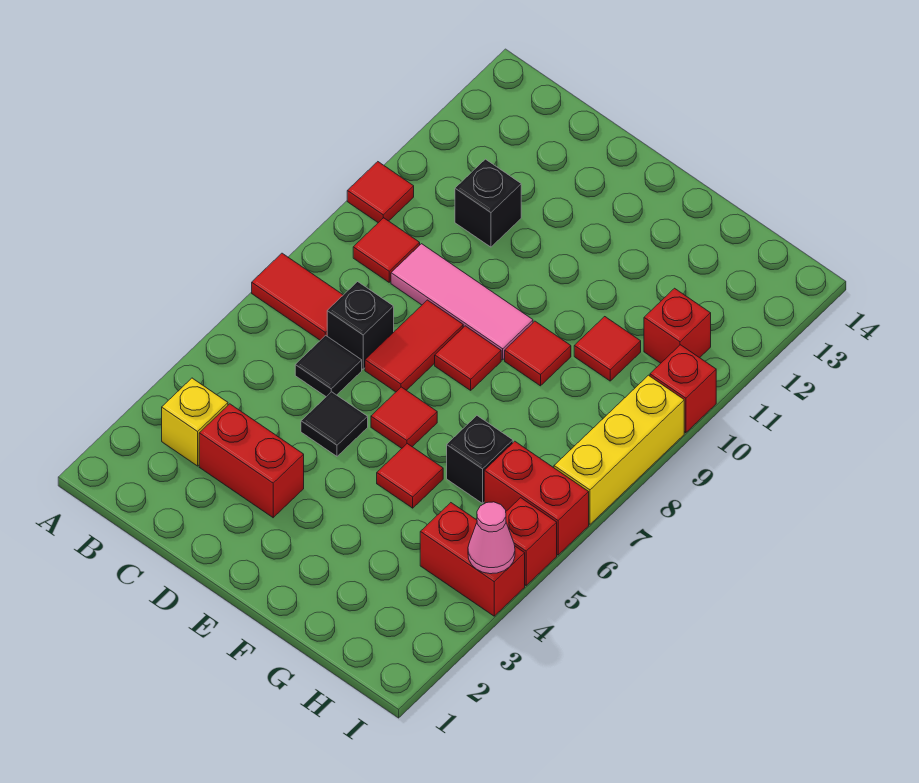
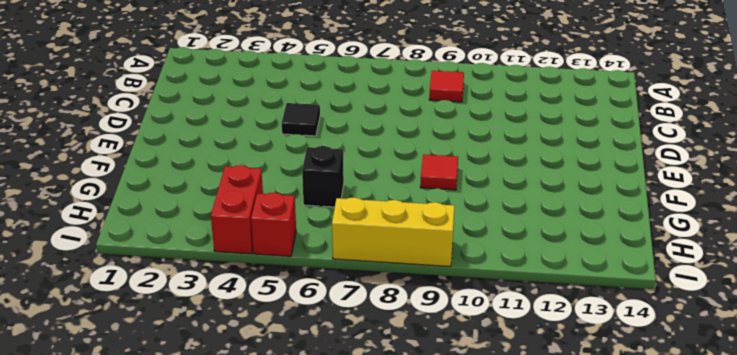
none -> red tile A7:B7 level 1
none -> red tile A10 level 1
none -> yellow brick B3 level 1

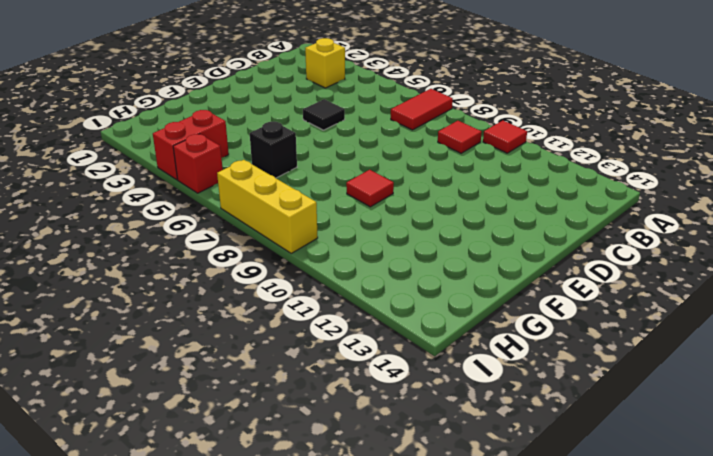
none -> red brick C3:D3 level 1
none -> black tile C6 level 1
none -> black brick C7 level 1

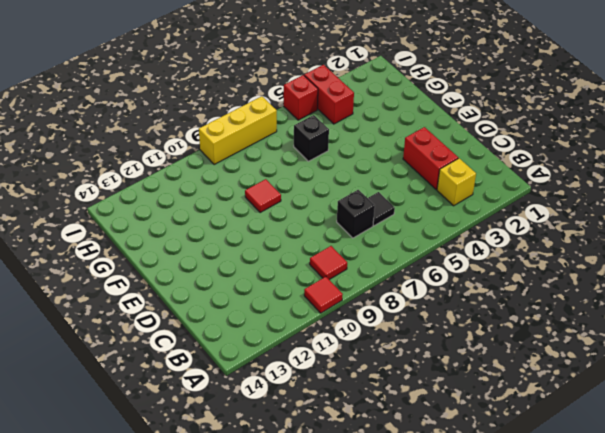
none -> red tile A7:B7 level 1
none -> pink tile C9:E9 level 1
none -> black brick C11 level 1

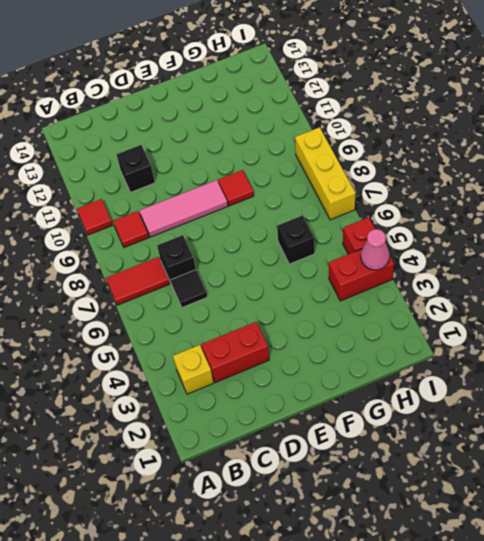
none -> black tile D5 level 1
none -> red tile D7:D8 level 1
none -> red tile E6 level 1

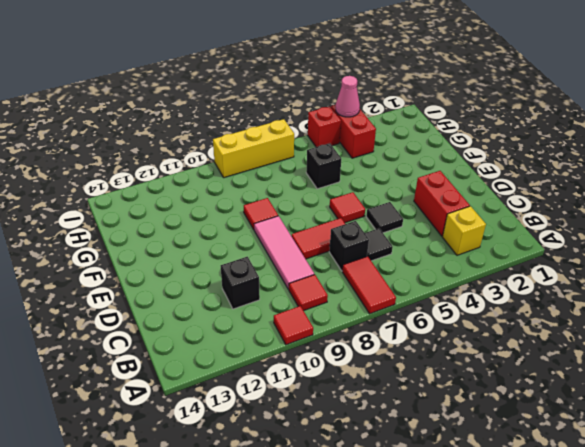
none -> red tile E8 level 1
none -> red tile F5 level 1
none -> red tile G10 level 1

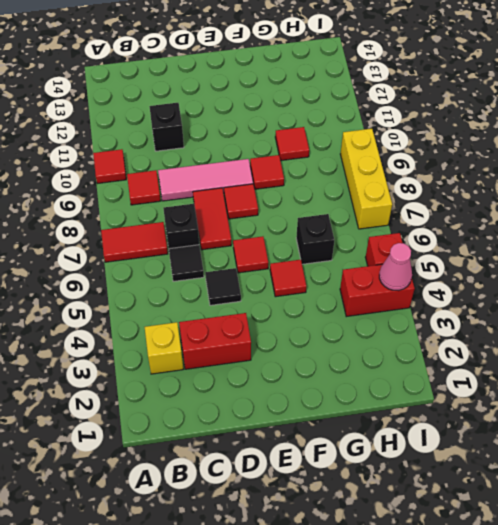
none -> red brick H6:I6 level 1
none -> red brick H11 level 1
none -> red brick I10 level 1

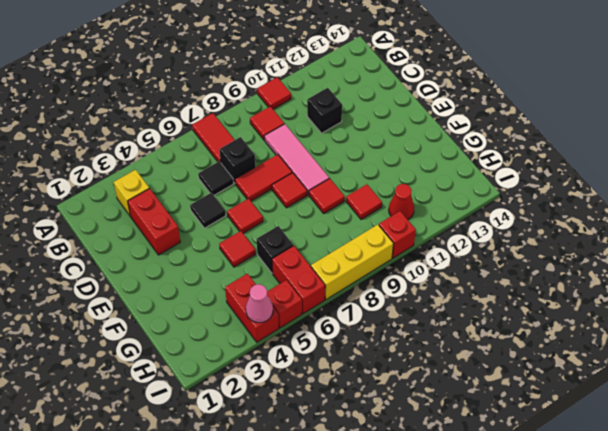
red cone H11 level 1 -> red brick H11 level 1

